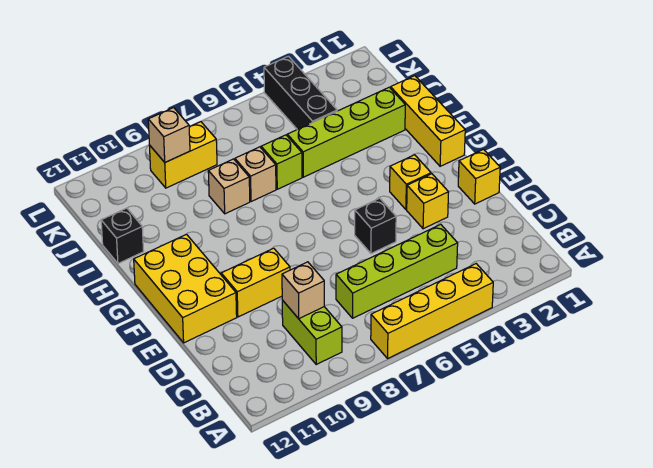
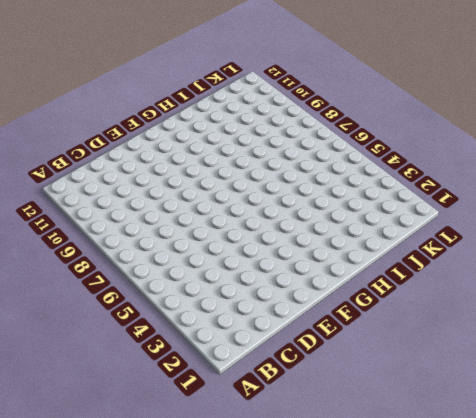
none -> yellow brick A4:A7 level 1
none -> lime brick B9:C9 level 1
none -> lime brick C4:C7 level 1

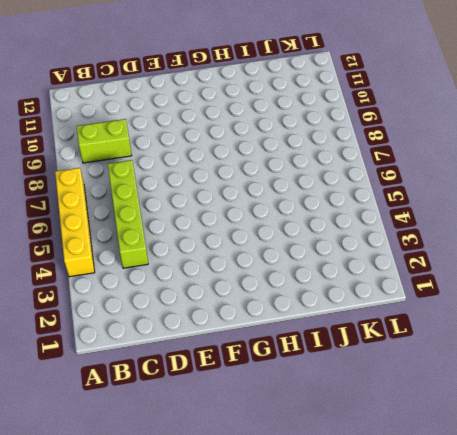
none -> yellow brick E1 level 1
none -> yellow brick E3 level 1
none -> black brick E5 level 1

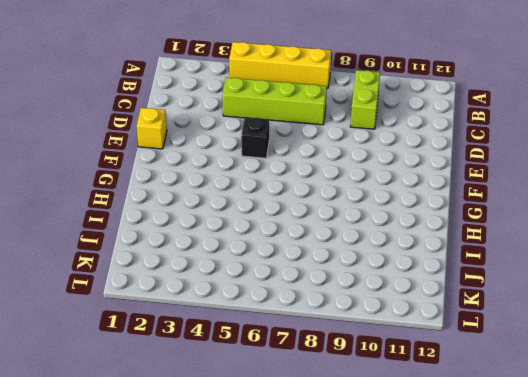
none -> yellow brick E3 level 1
none -> yellow brick E9:E10 level 1
none -> yellow brick E11:G12 level 1

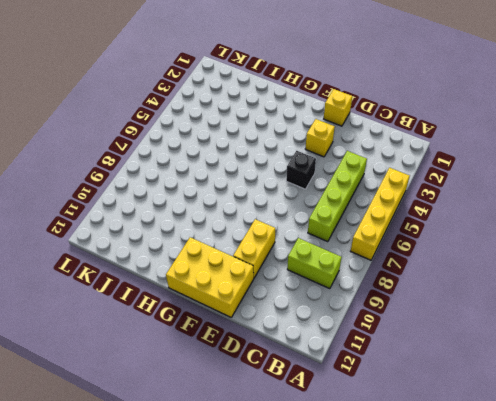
none -> yellow brick F3 level 1
none -> yellow brick G1:I1 level 1
none -> lime brick I2:I5 level 1

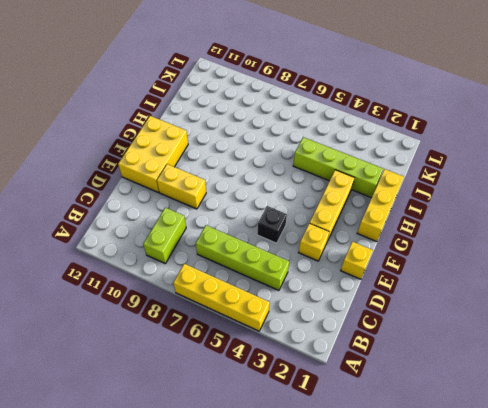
yellow brick F3:H3 level 1 -> yellow brick F3 level 1
none -> lime brick I6 level 1
none -> tan brick I7 level 1
none -> tan brick I8 level 1

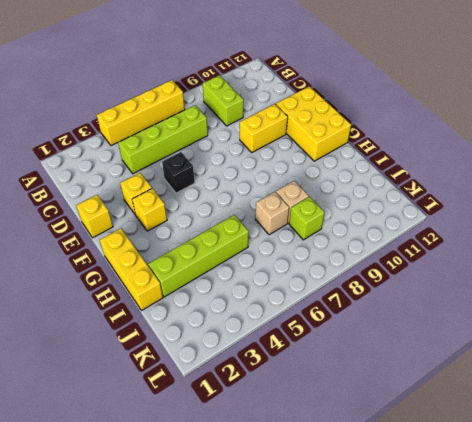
lime brick J8 level 1 -> lime brick I6 level 1
none -> black brick I12 level 1
none -> black brick J4:L4 level 1
none -> yellow brick K8:K9 level 1

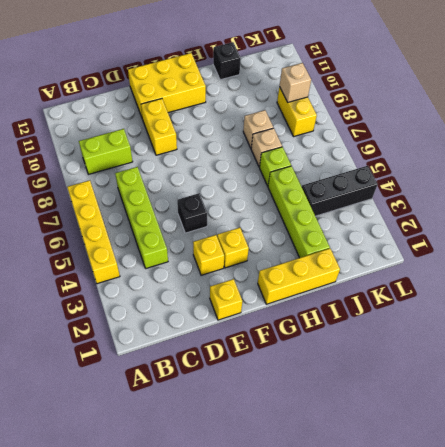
none -> tan brick C9 level 2

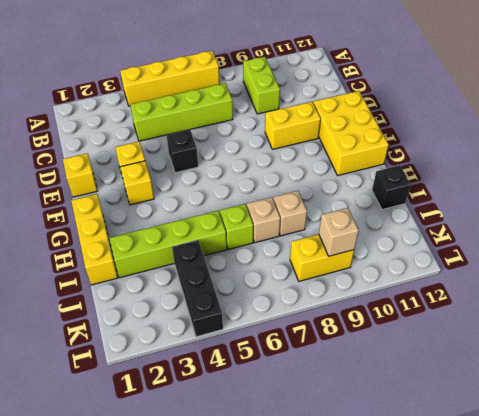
none -> tan brick C9 level 2

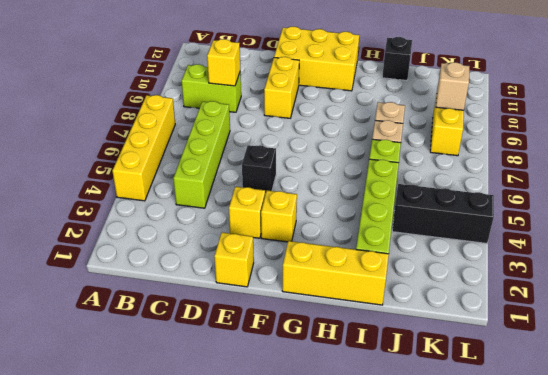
yellow brick C9 level 2 -> tan brick C9 level 2

